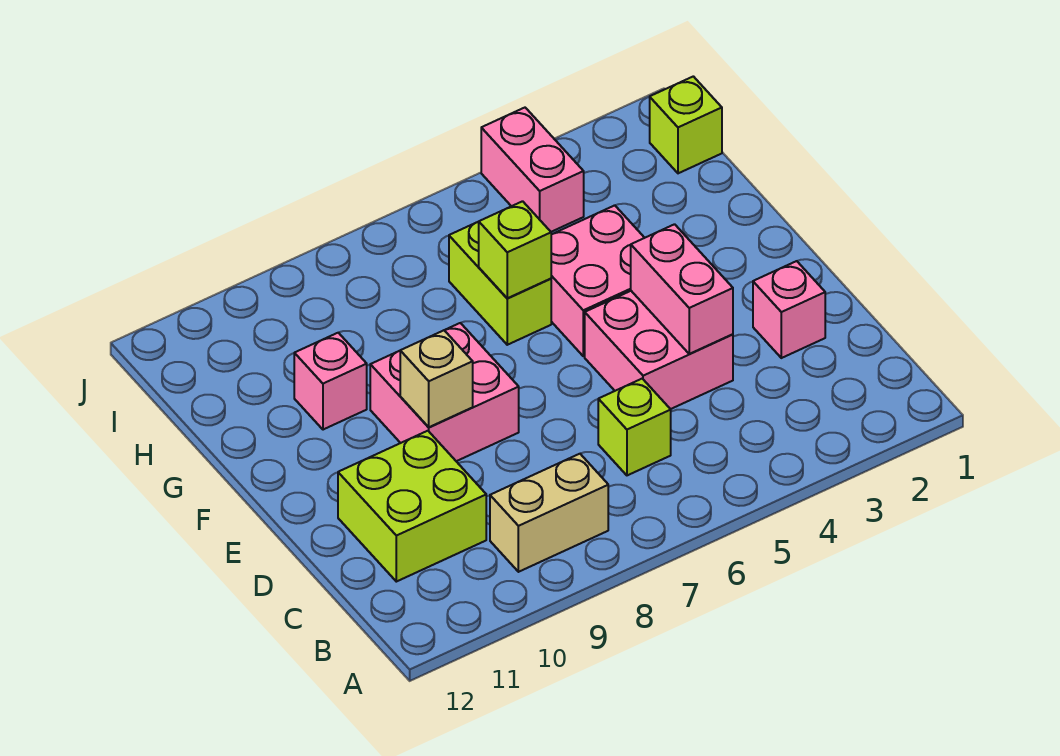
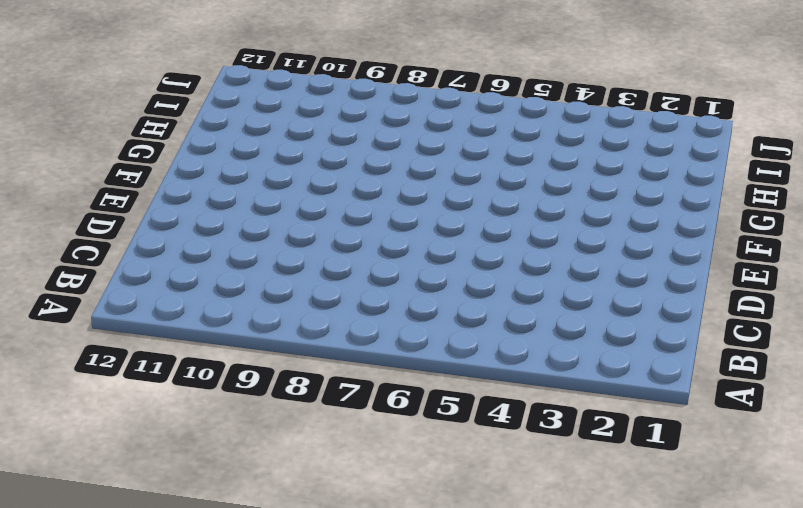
none -> tan brick B8:B9 level 1
none -> lime brick C6 level 1
none -> lime brick C10:D11 level 1

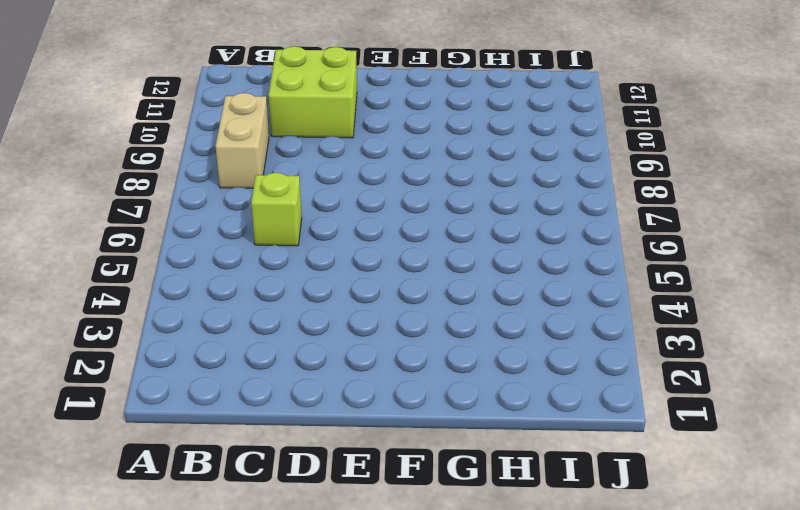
none -> pink brick D2 level 1
none -> pink brick D4:E5 level 1
none -> pink brick E8:F9 level 1

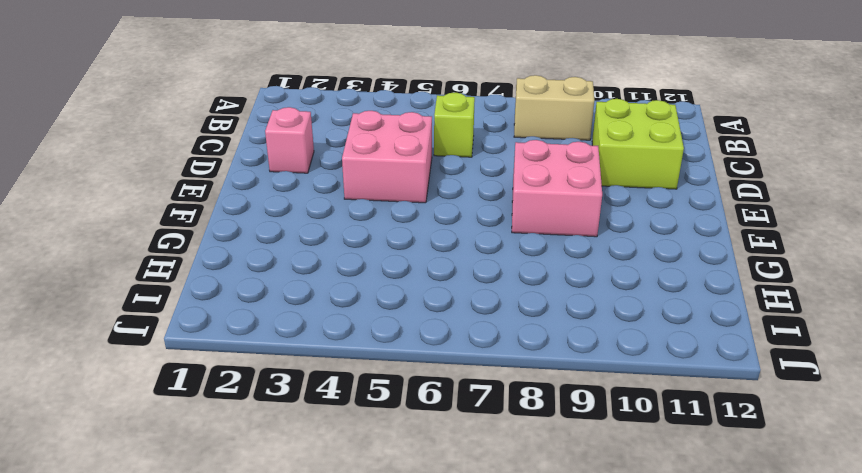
none -> pink brick F4:G5 level 1
none -> lime brick G6:H6 level 1
none -> pink brick G10 level 1

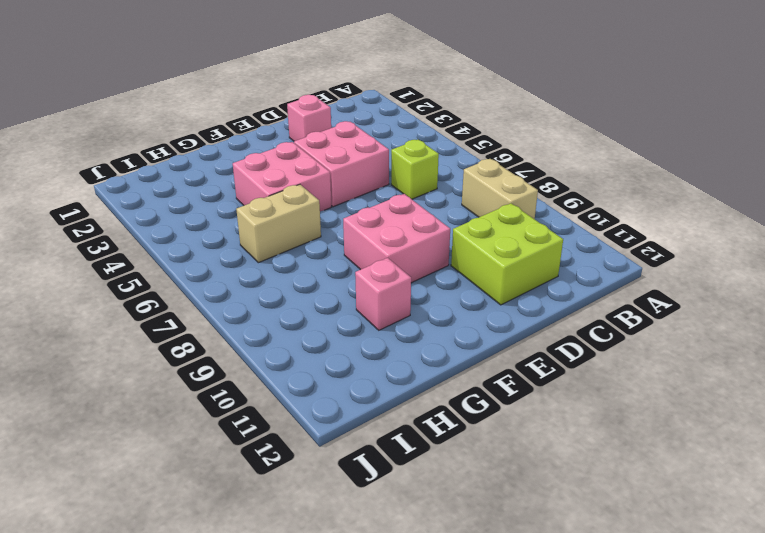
tan brick G6:H6 level 1 -> lime brick G6:H6 level 1
none -> lime brick I1 level 1
none -> pink brick I4:J4 level 1
none -> pink brick D4:E4 level 2

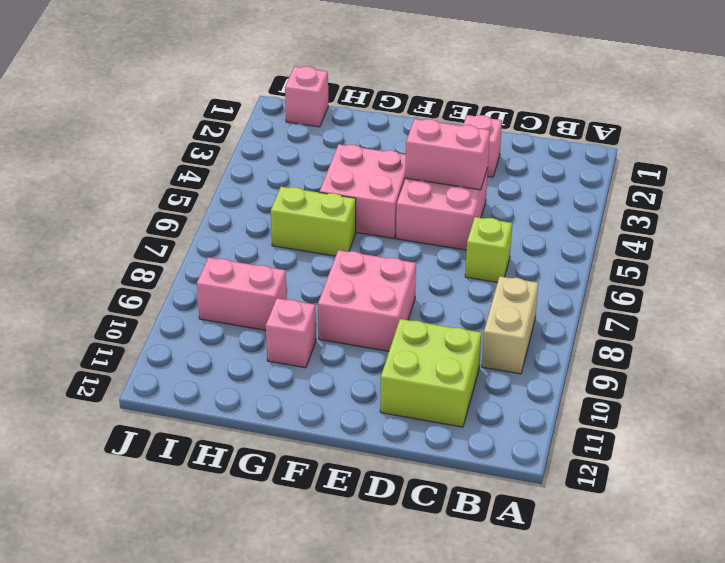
pink brick H9:I9 level 1 -> pink brick I4:J4 level 1
pink brick I1 level 1 -> lime brick I1 level 1
none -> tan brick E9 level 2
none -> lime brick G6 level 2

